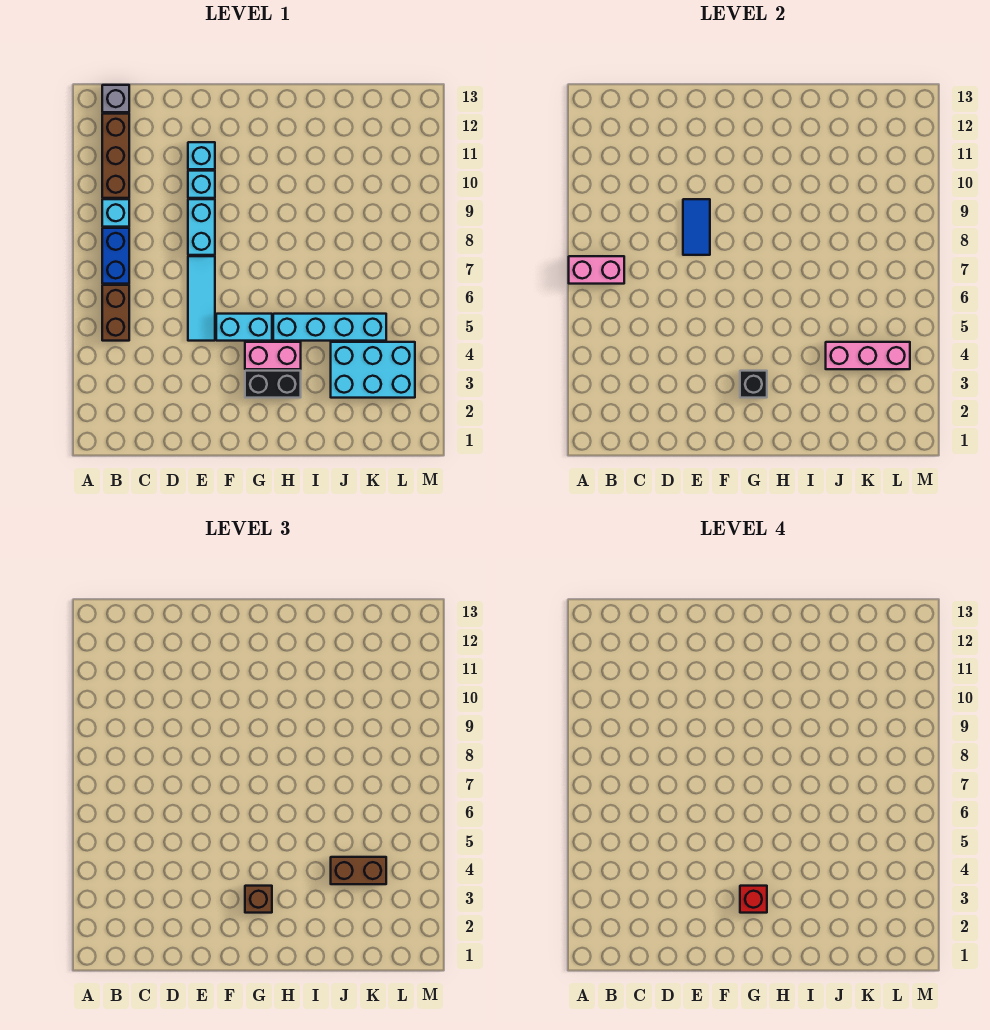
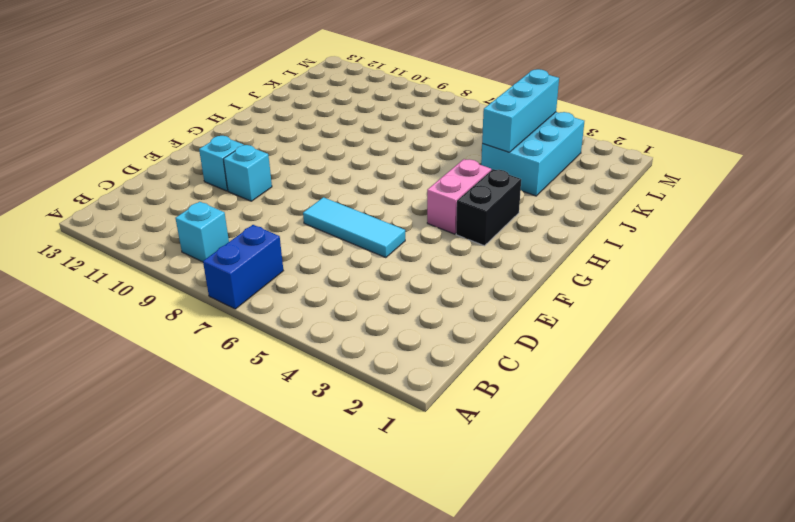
blue brick A7:B7 level 1 -> blue brick B7:B8 level 1
cyan brick J4:L4 level 2 -> pink brick J4:L4 level 2
none -> brown brick B5:B6 level 1
none -> brown brick B10:B12 level 1
none -> grey brick B13 level 1

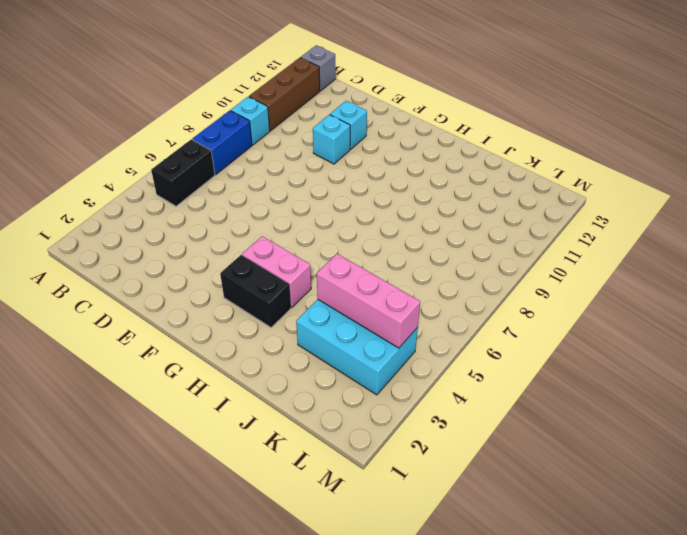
black brick B5:B6 level 1 -> brown brick B5:B6 level 1
none -> cyan tile E5:E7 level 1
none -> cyan brick E8:E9 level 1
none -> cyan brick F5:G5 level 1

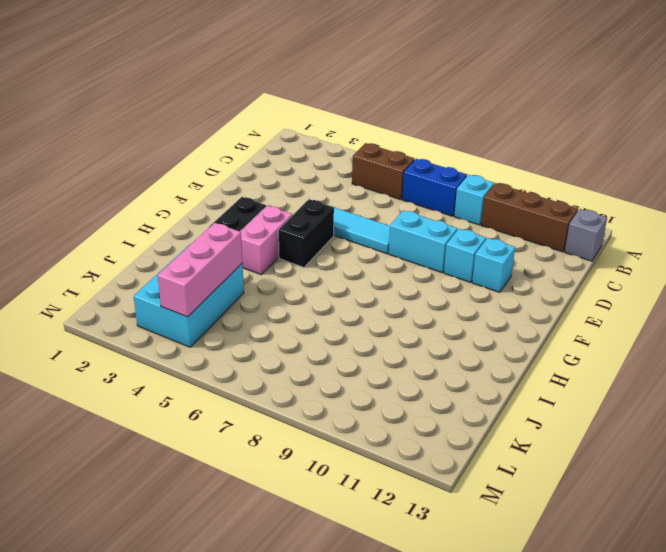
black brick F5:G5 level 1 -> cyan brick F5:G5 level 1
none -> cyan brick H5:K5 level 1
none -> pink brick A7:B7 level 2
none -> blue tile E8:E9 level 2

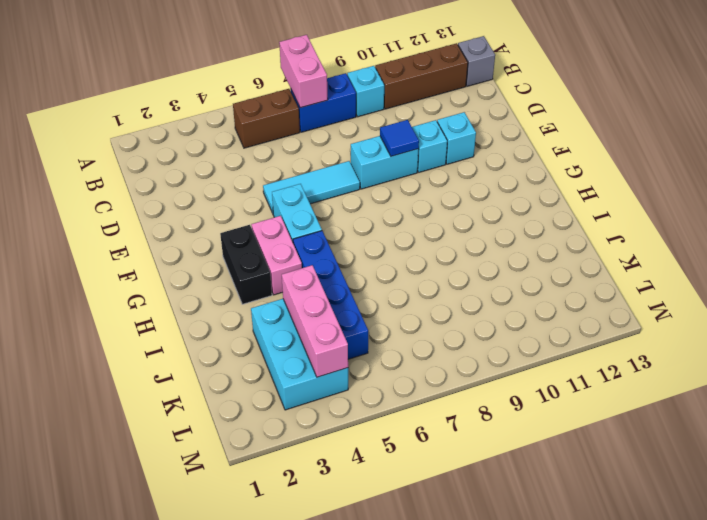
blue tile E9 level 2 -> blue tile E8:E9 level 2
blue brick H5:K5 level 1 -> cyan brick H5:K5 level 1
none -> black brick G3 level 2
none -> brown brick G3 level 3
none -> brown brick J4:K4 level 3

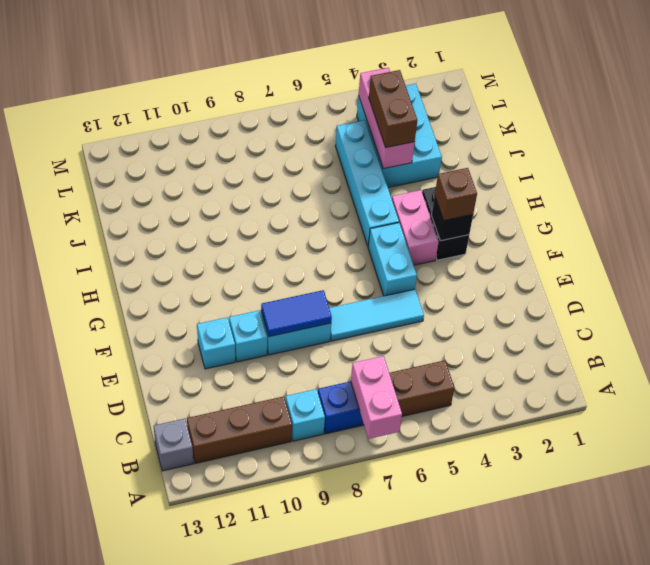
none -> red brick G3 level 4

